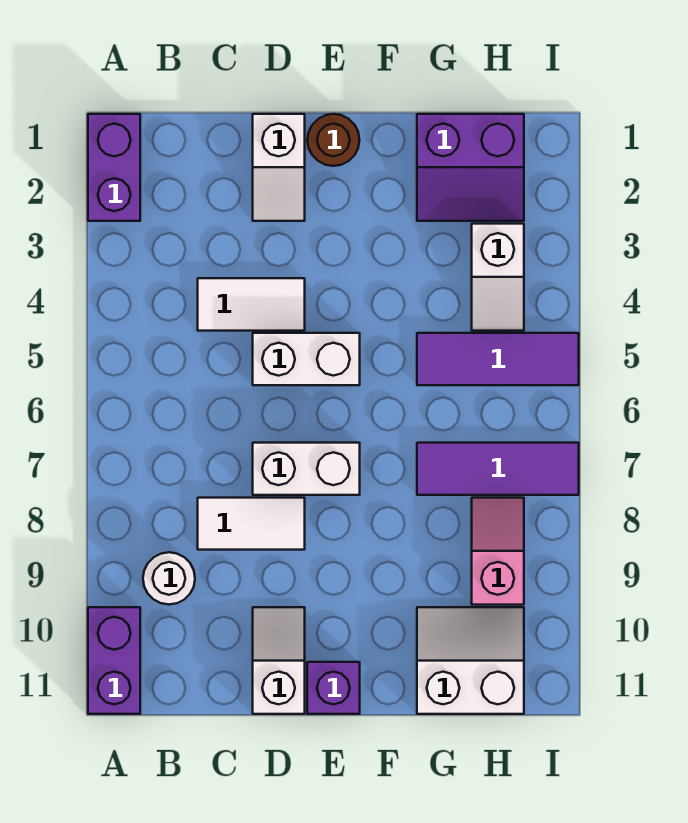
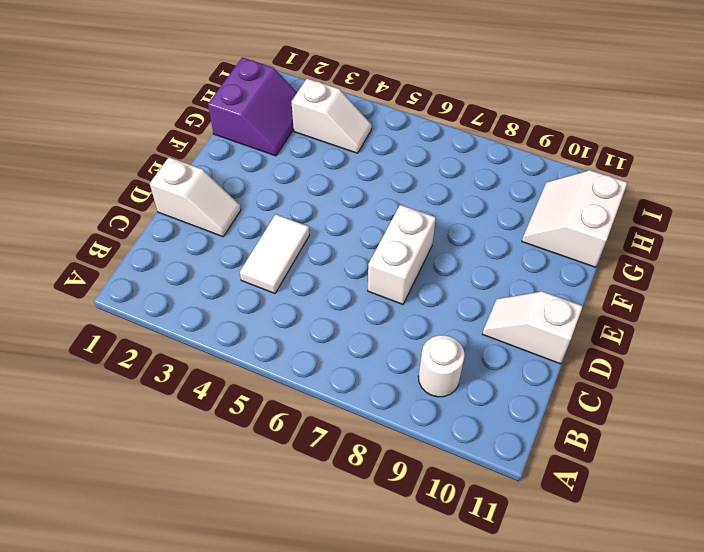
none -> purple brick A1:A2 level 1
none -> purple brick A10:A11 level 1
none -> white tile C8:D8 level 1

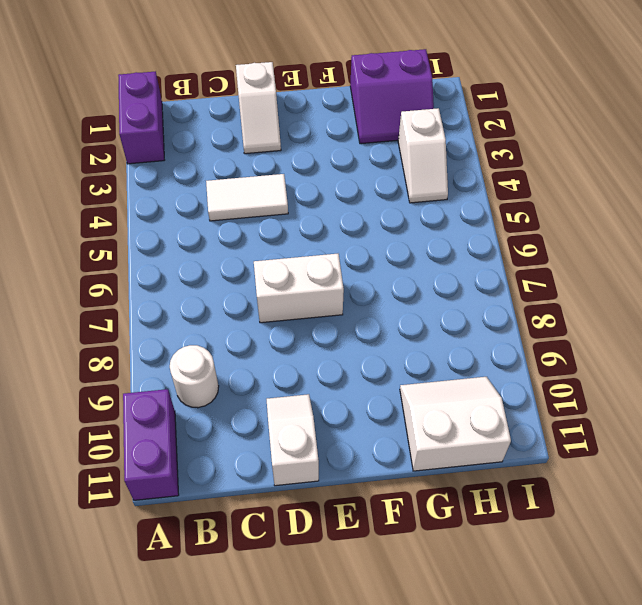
none -> white tile C8:D8 level 1
none -> white brick D5:E5 level 1
none -> brown round brick E1 level 1

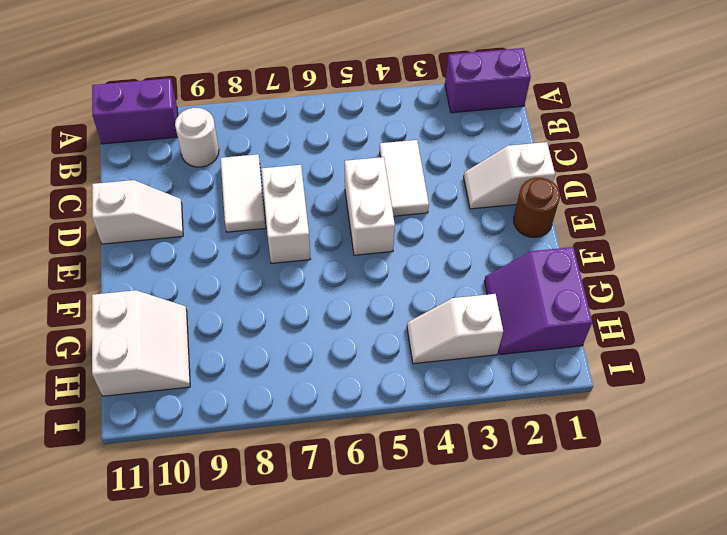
none -> purple brick E11 level 1
none -> purple tile G5:I5 level 1
none -> purple tile G7:I7 level 1

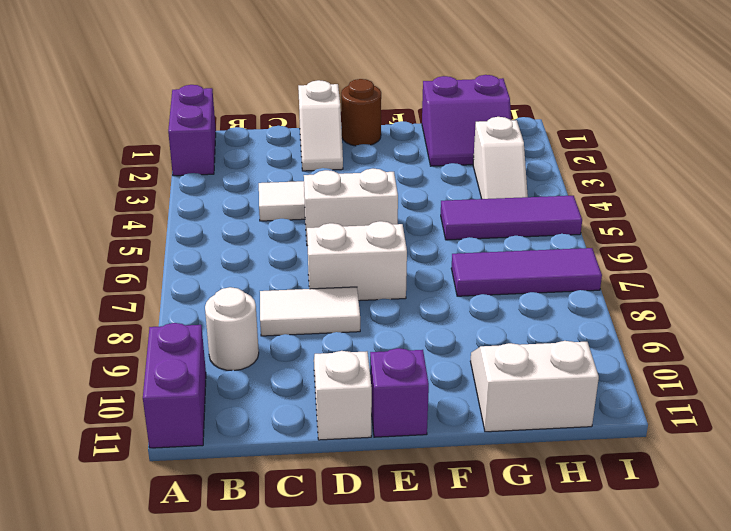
none -> pink slope H8:H9 level 1 top 9

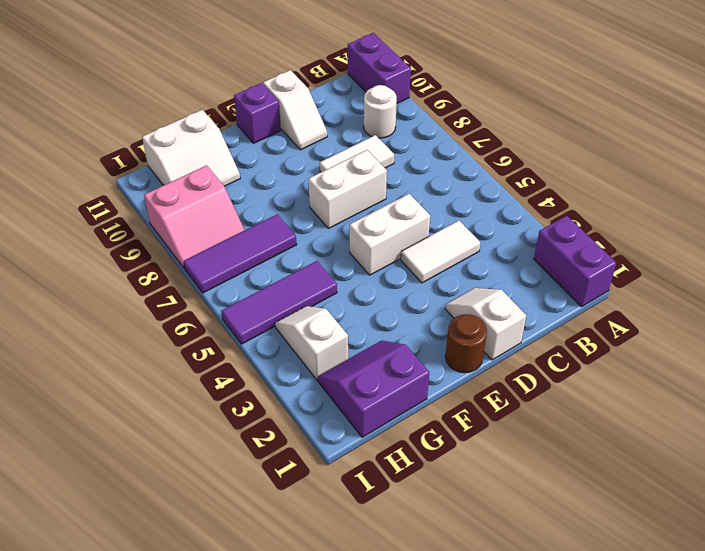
pink slope H8:I9 level 1 top 9 -> pink slope H8:H9 level 1 top 9

